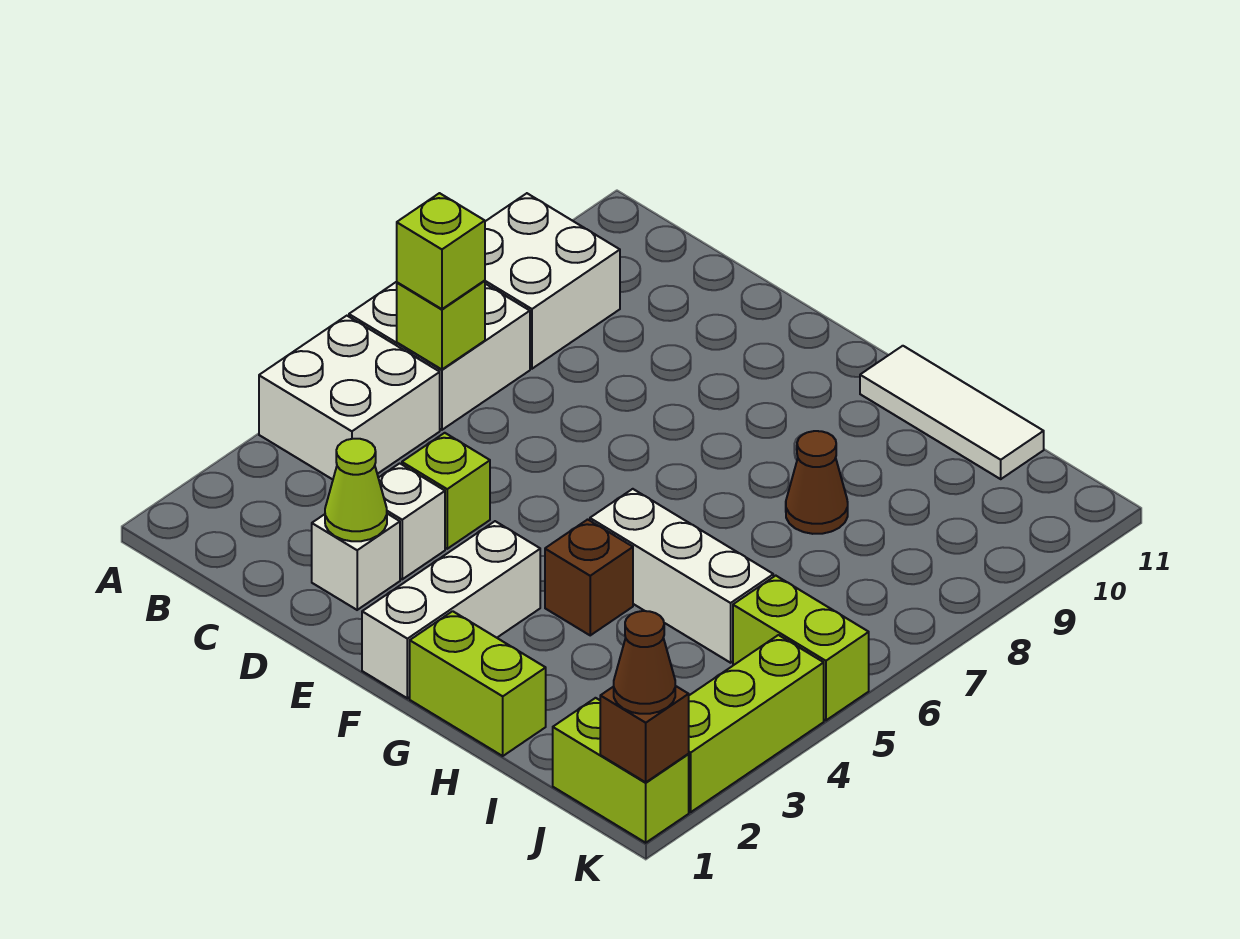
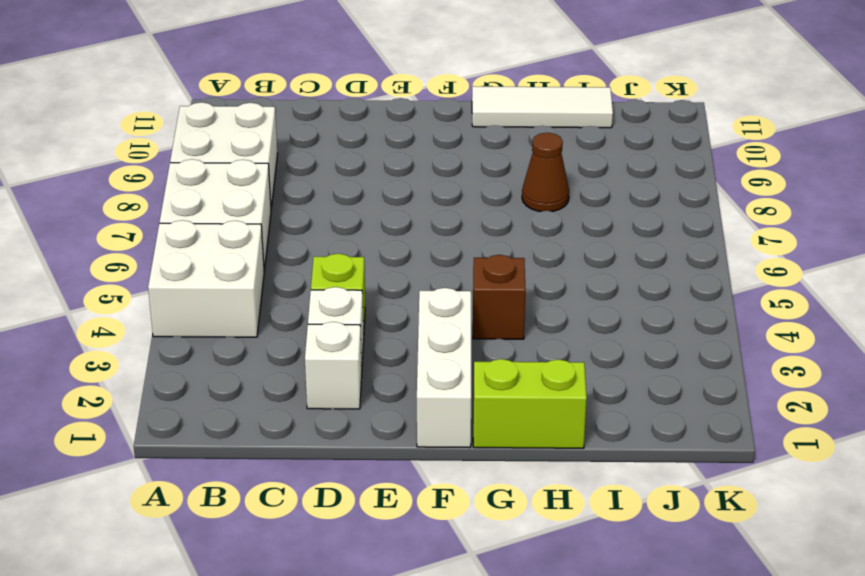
none -> white brick G5:I5 level 1
none -> lime brick J1:K1 level 1
none -> lime brick J5:K5 level 1

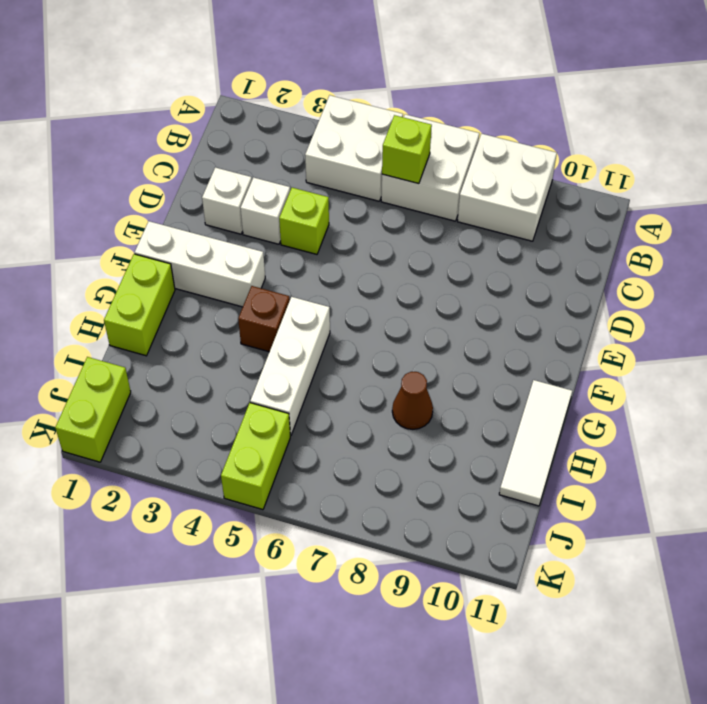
none -> lime brick K2:K4 level 1
none -> lime cone D2 level 2
none -> brown brick K1 level 2

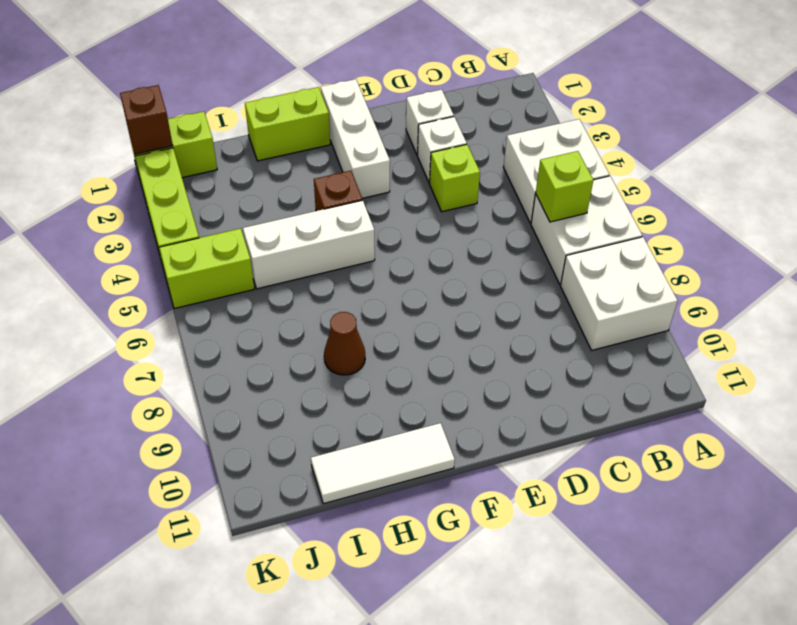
none -> lime cone D2 level 2
none -> lime brick B6 level 3
none -> brown cone K1 level 3

